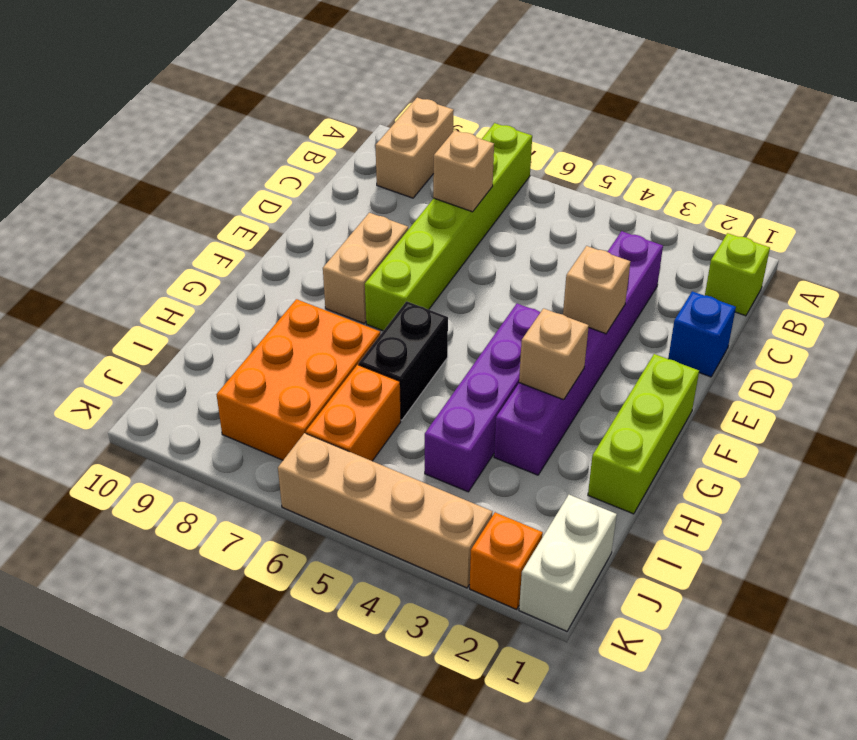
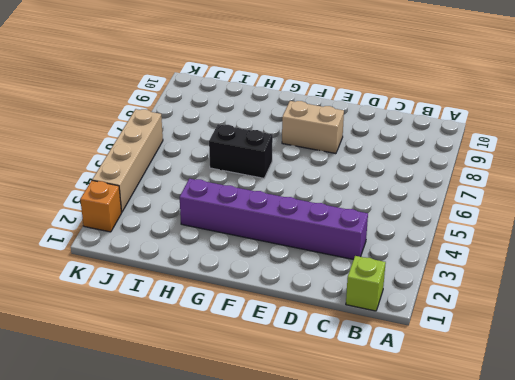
none -> lime brick A7:F7 level 1
none -> tan brick A9:B9 level 1
none -> blue brick D1 level 1

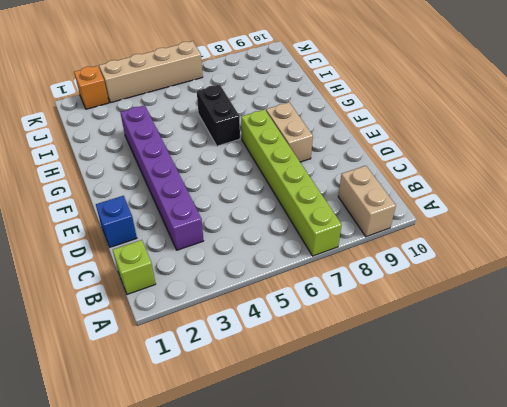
none -> lime brick F1:H1 level 1
none -> purple brick F4:I4 level 1
none -> orange brick H7:J8 level 1

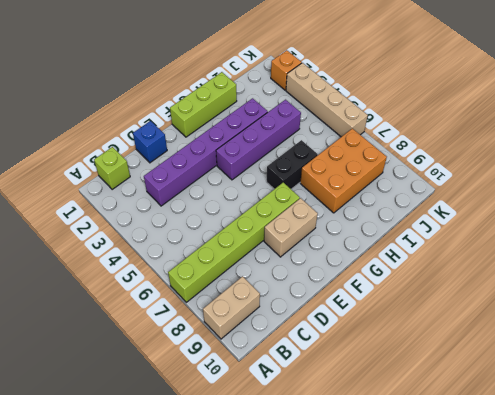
none -> orange brick I6:J6 level 1
none -> white brick J1:K1 level 1
none -> tan brick C7 level 2

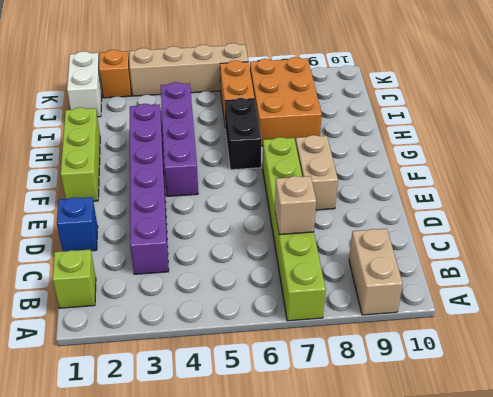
none -> tan brick E3 level 2
none -> tan brick G3 level 2

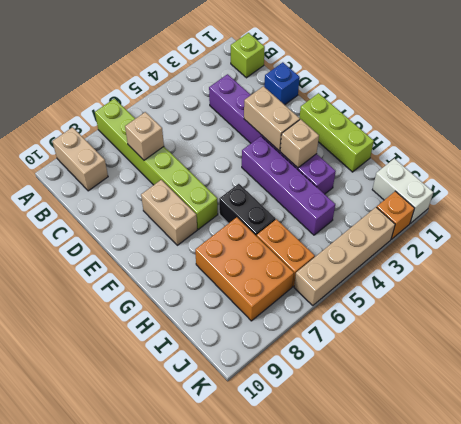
tan brick E3:F3 level 2 -> tan brick E3 level 2

